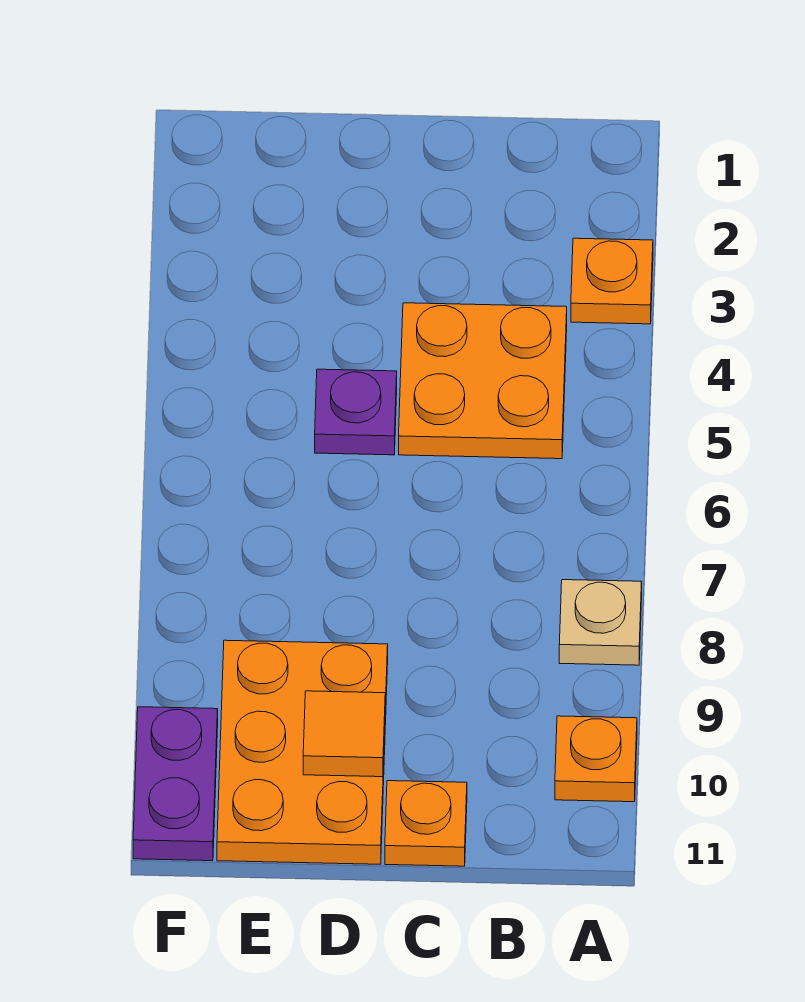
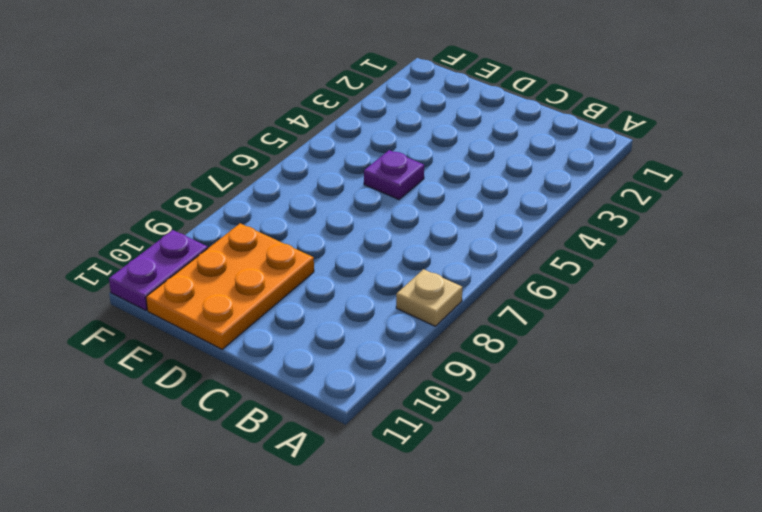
none -> orange plate A3 level 1
none -> orange plate A10 level 1

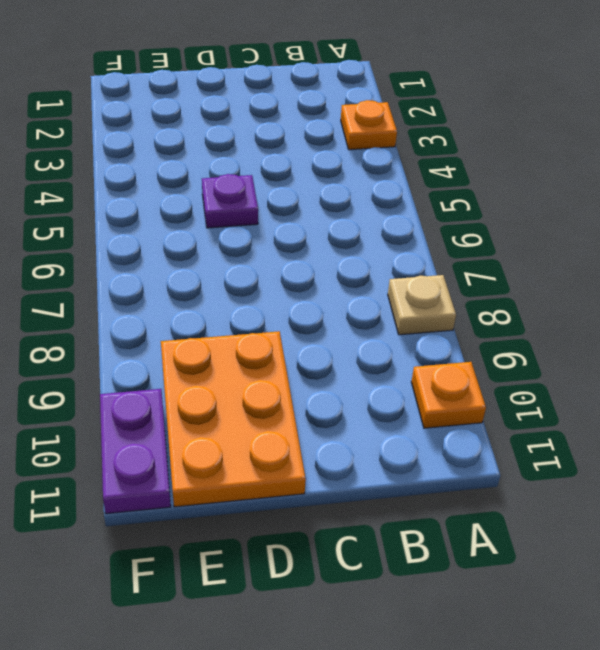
none -> orange plate B4:C5 level 1
none -> orange plate C11 level 1

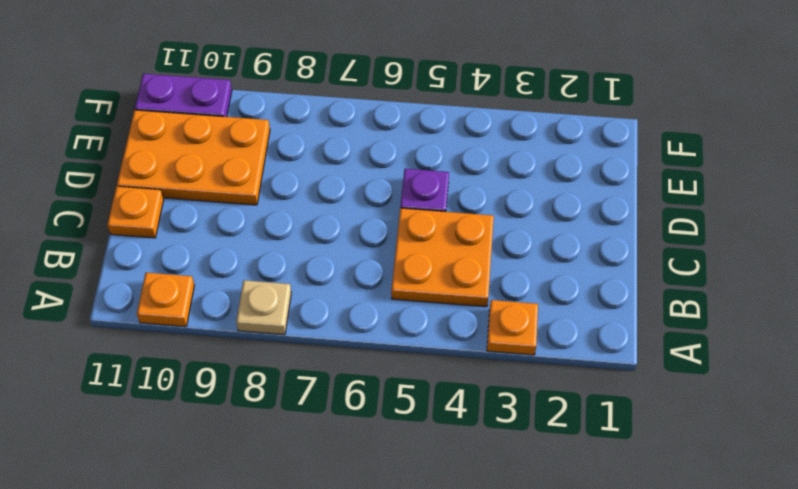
none -> orange tile D10 level 2

